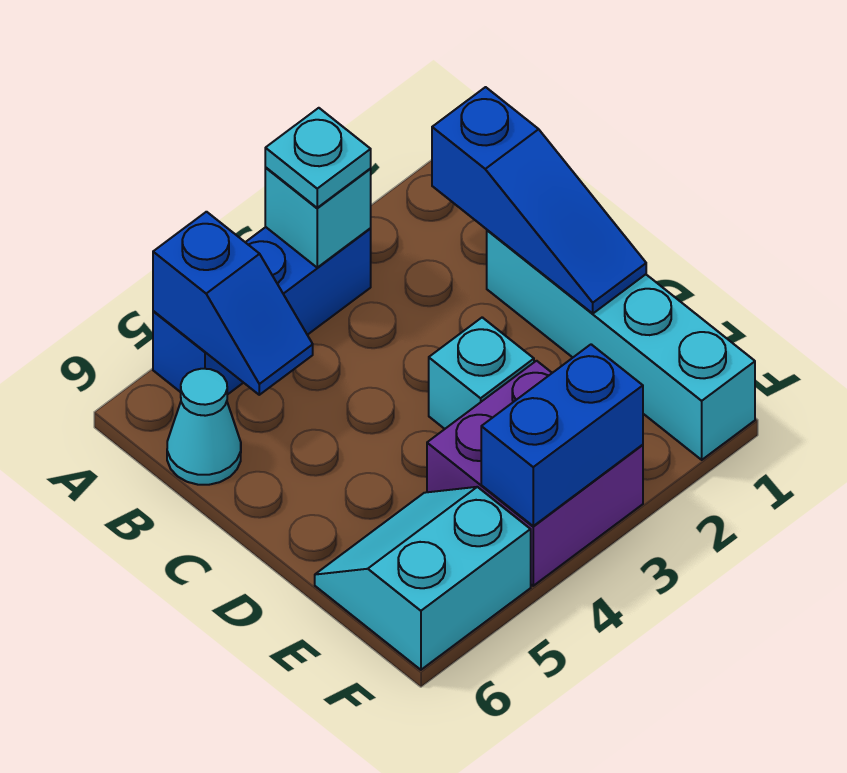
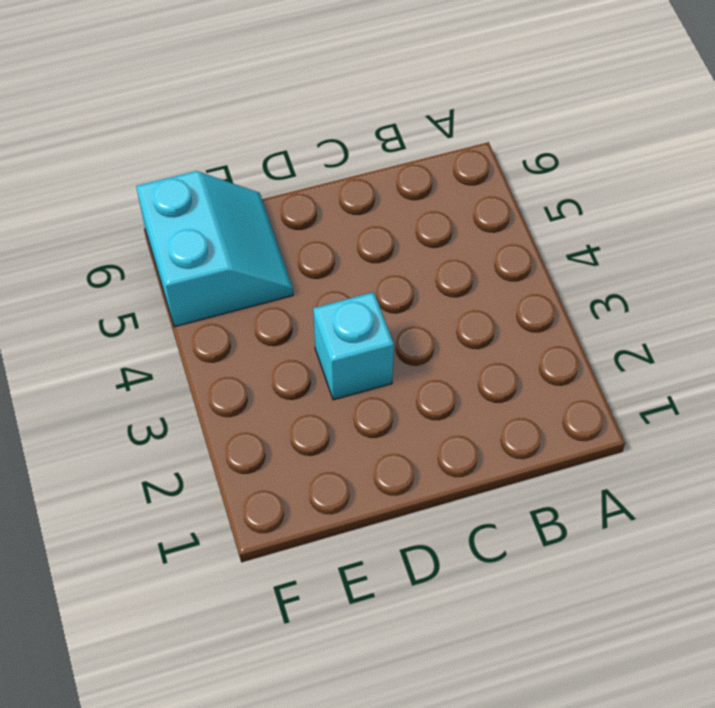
none -> blue brick A3:A5 level 1
none -> cyan cone B6 level 1

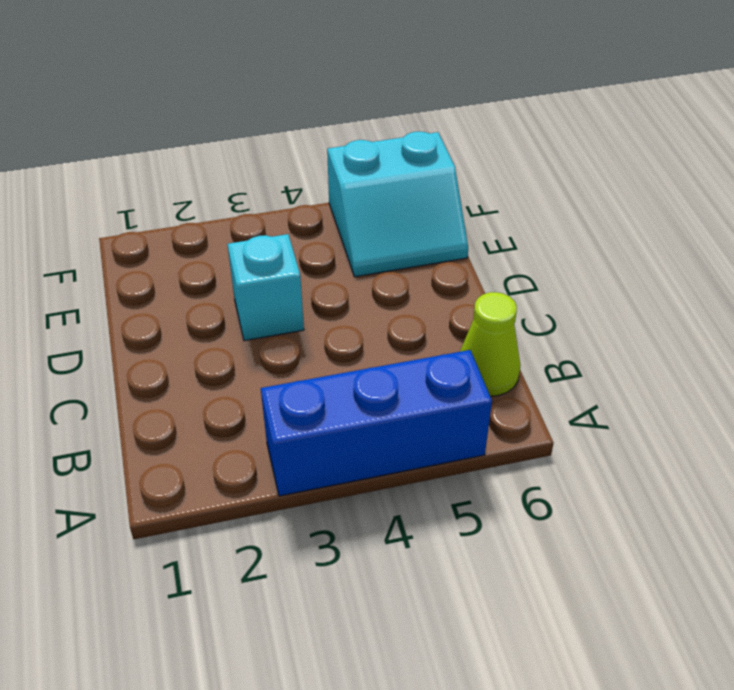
lime cone B6 level 1 -> cyan cone B6 level 1
none -> cyan brick C1:F1 level 1
none -> purple brick E3:F4 level 1

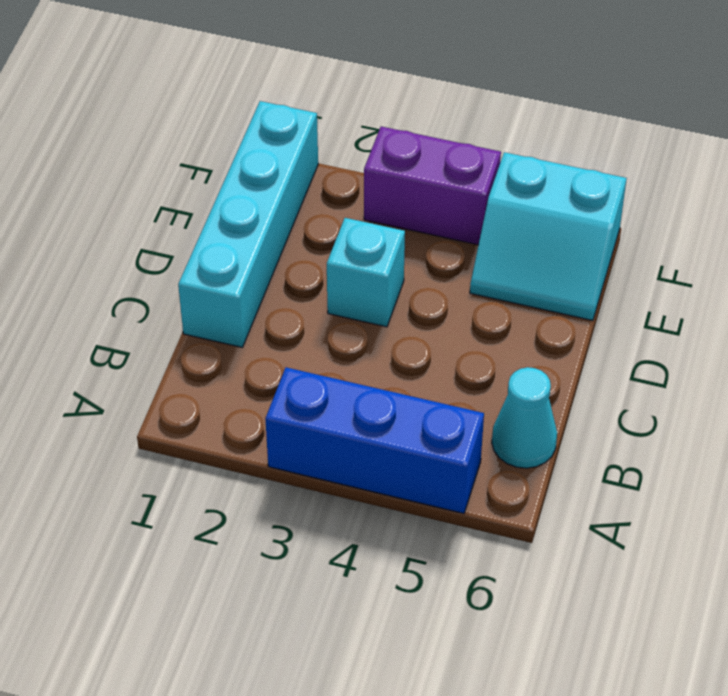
purple brick F3:F4 level 1 -> purple brick E3:F4 level 1
none -> cyan brick A3 level 2
none -> blue slope A5:B5 level 2 top A

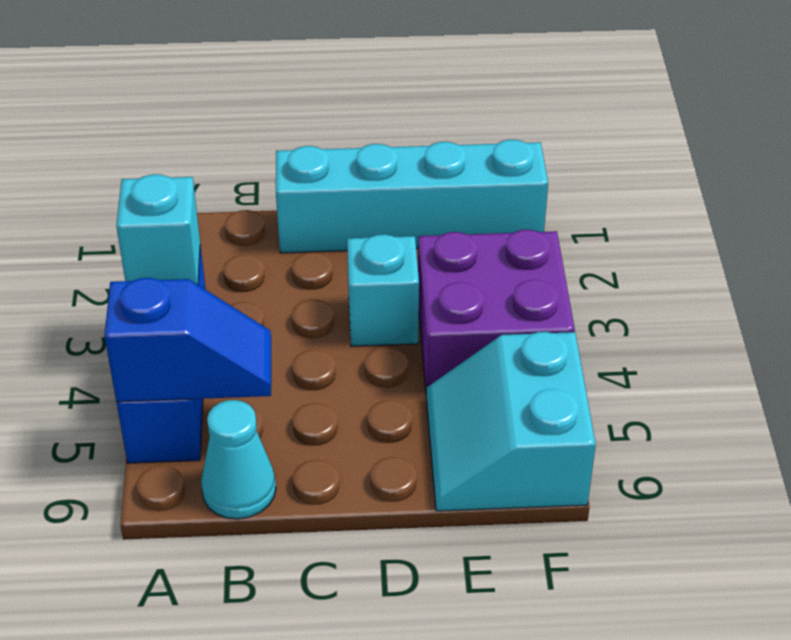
none -> blue slope B1:D1 level 2 top B
none -> blue brick F3:F4 level 2

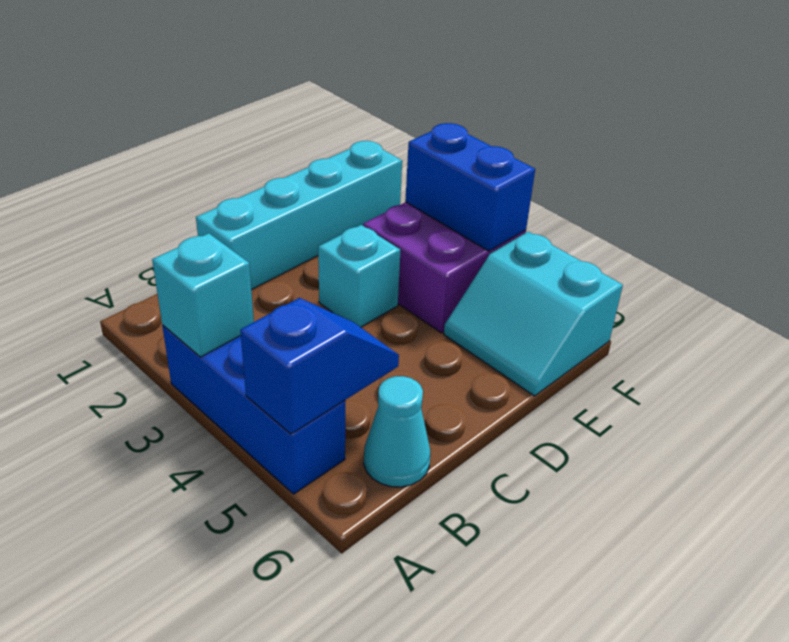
none -> blue slope B1:D1 level 2 top B
none -> cyan plate A3 level 3

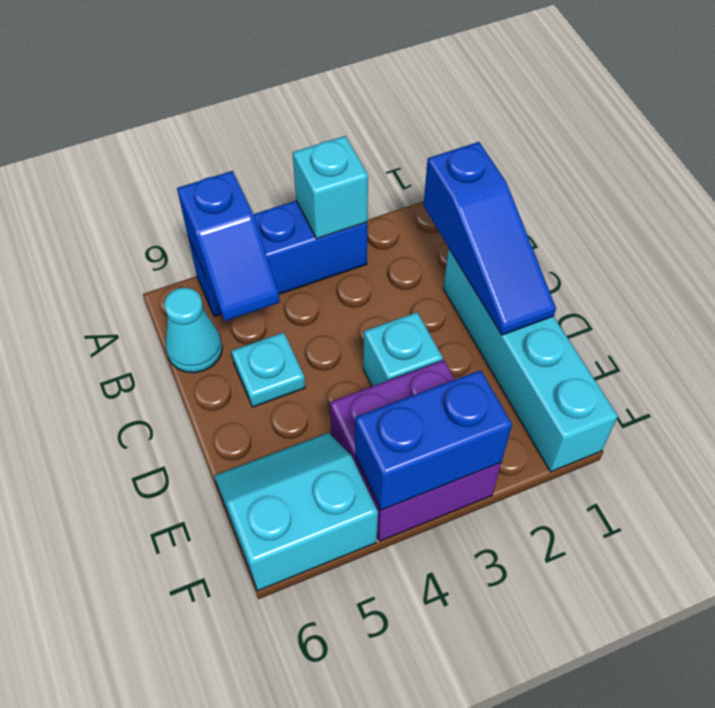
cyan plate C5 level 1 -> cyan plate A3 level 3

